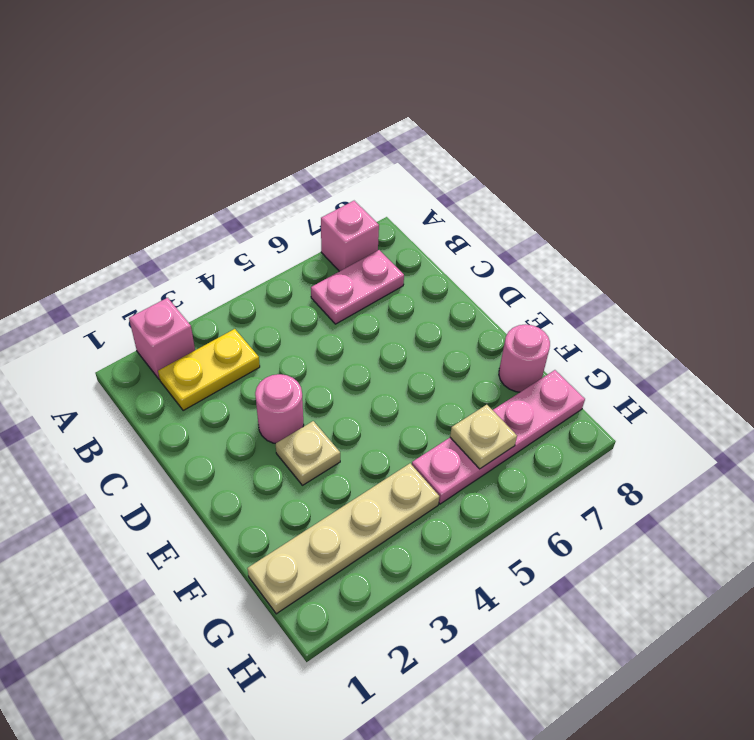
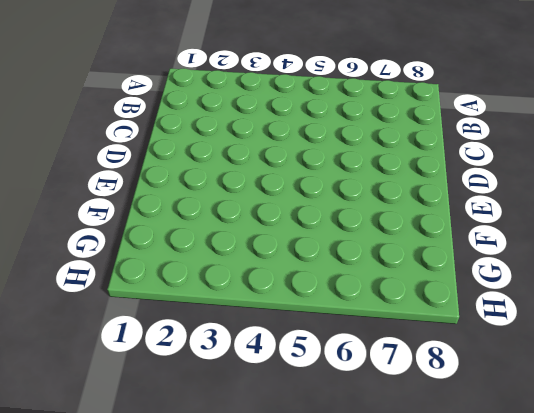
none -> pink brick A2 level 1
none -> pink brick A7 level 1

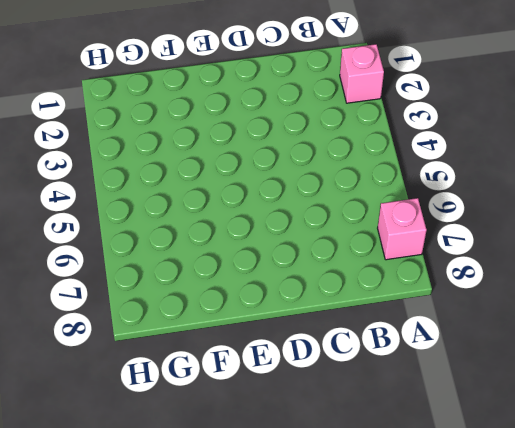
none -> yellow plate B2:B3 level 1
none -> pink plate B6:B7 level 1

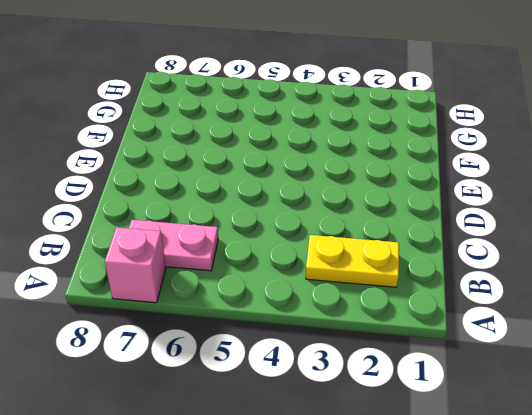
none -> pink brick A2 level 1
none -> pink round brick D3 level 1

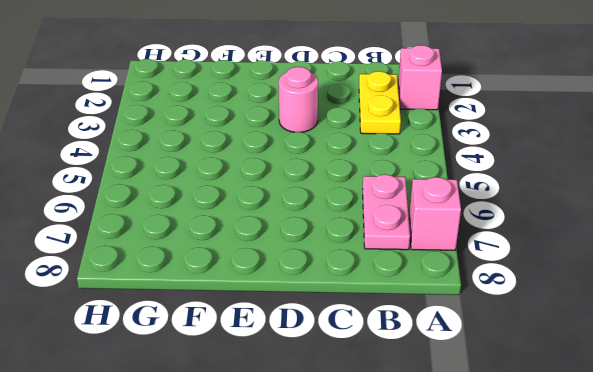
none -> tan plate E3 level 1
none -> pink round brick F8 level 1

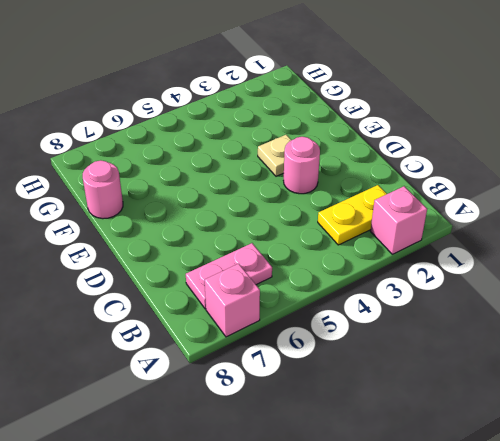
none -> tan plate G1:G4 level 1
none -> pink plate G5:G8 level 1

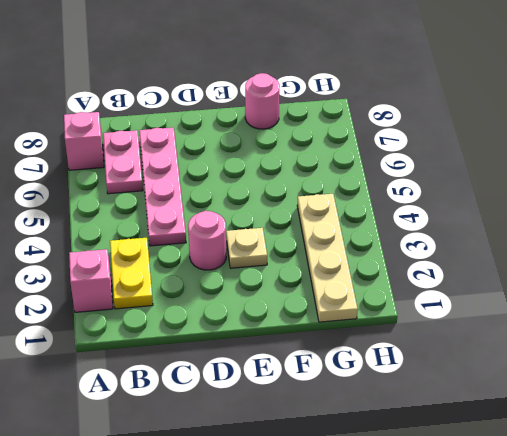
pink plate C4:C7 level 1 -> pink plate G5:G8 level 1
none -> tan plate G6 level 2

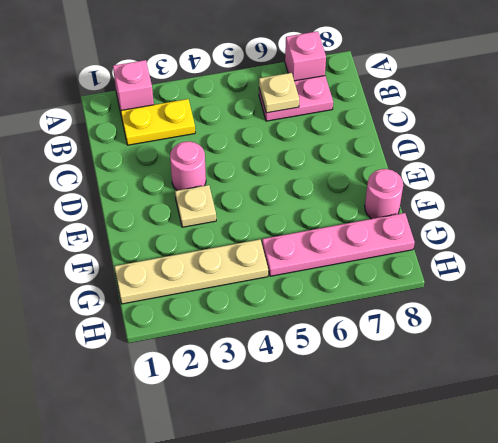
tan plate B6 level 2 -> tan plate G6 level 2

